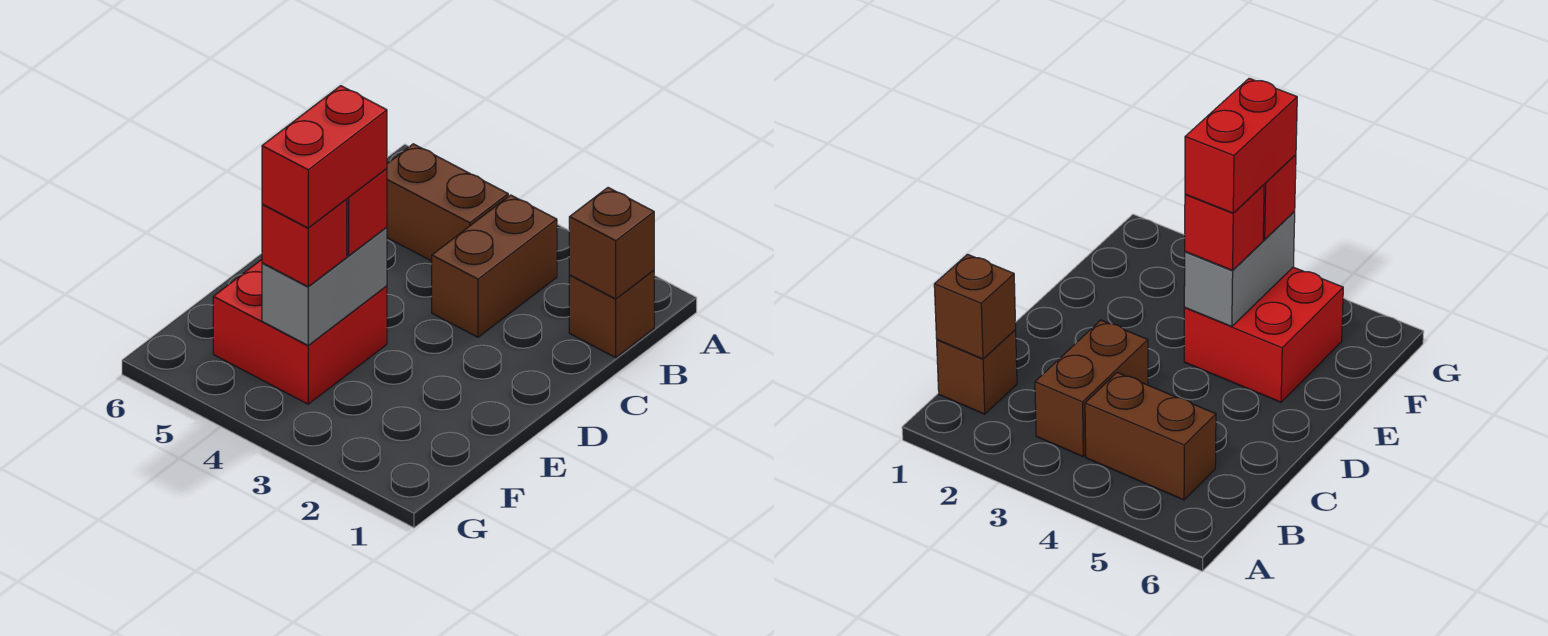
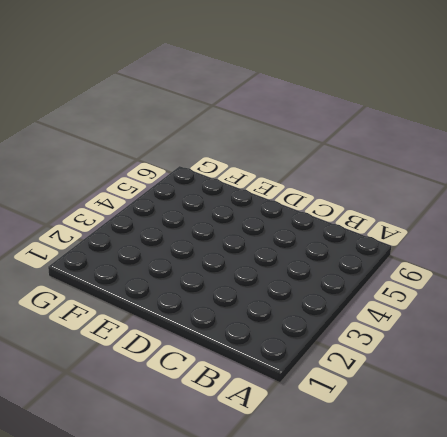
none -> brown brick B1 level 1
none -> brown brick B3:C3 level 1

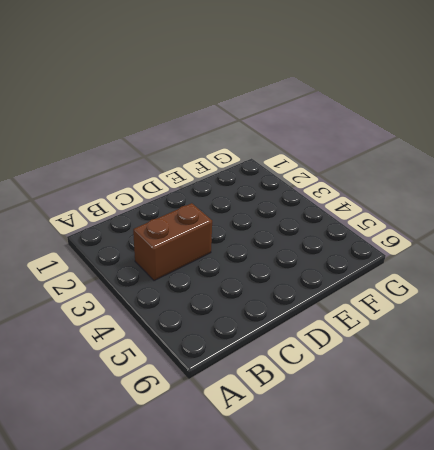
none -> brown brick B1 level 1
none -> brown brick B4:B5 level 1

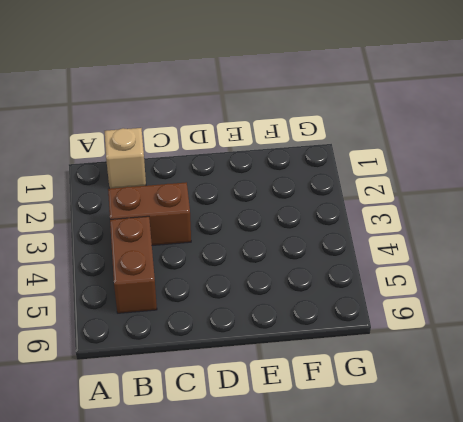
tan brick B1 level 1 -> brown brick B1 level 1
none -> red brick E4:F5 level 1
none -> brown brick B1 level 2

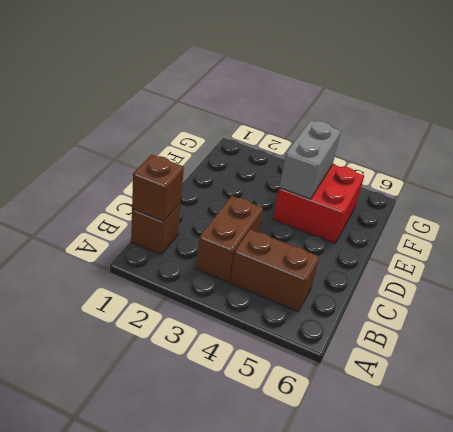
none -> red brick E4 level 3
none -> red brick F4 level 3

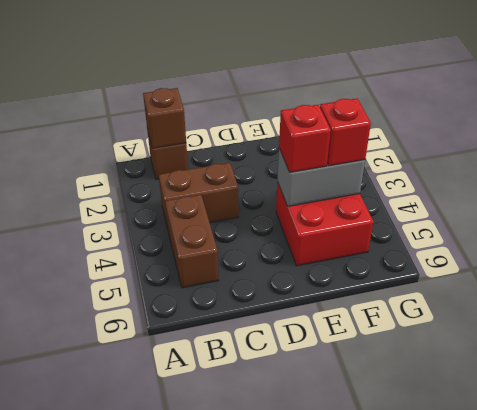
none -> red brick E4:F4 level 4

